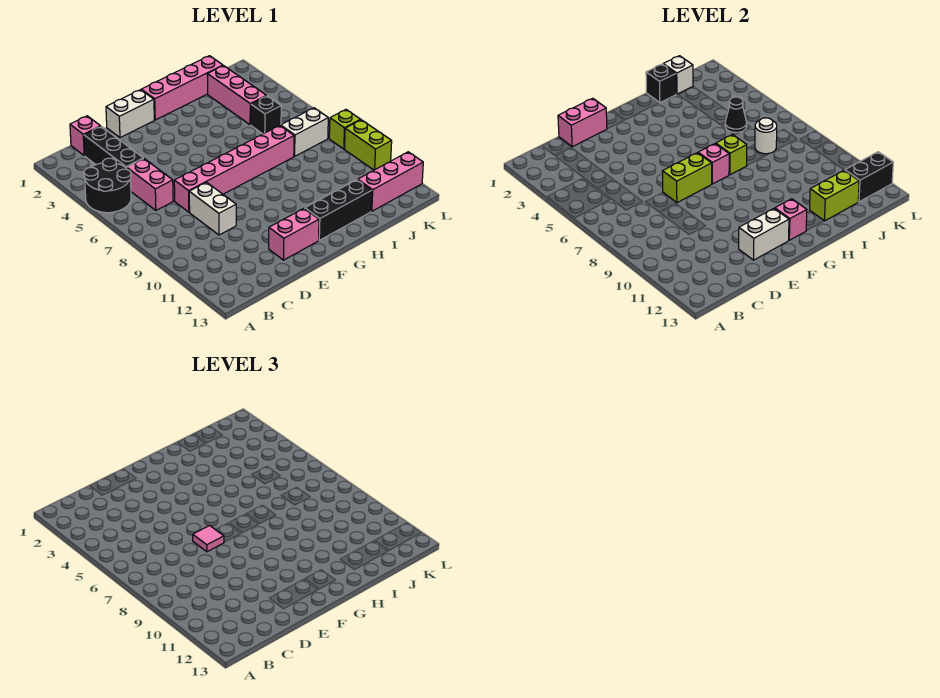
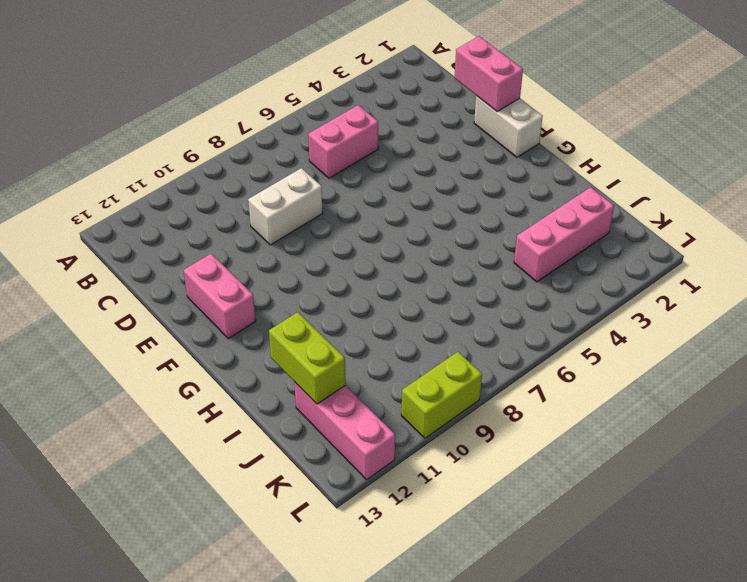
none -> black round brick A4:B5 level 1
none -> pink brick C1 level 1
none -> black brick C2:C4 level 1

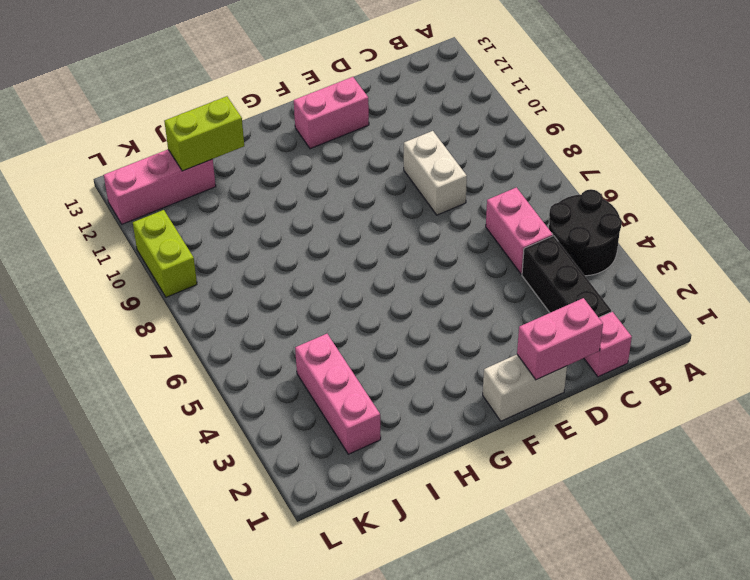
none -> pink brick D7:I7 level 1
none -> pink brick G1:J1 level 1
none -> black brick G12:I12 level 1

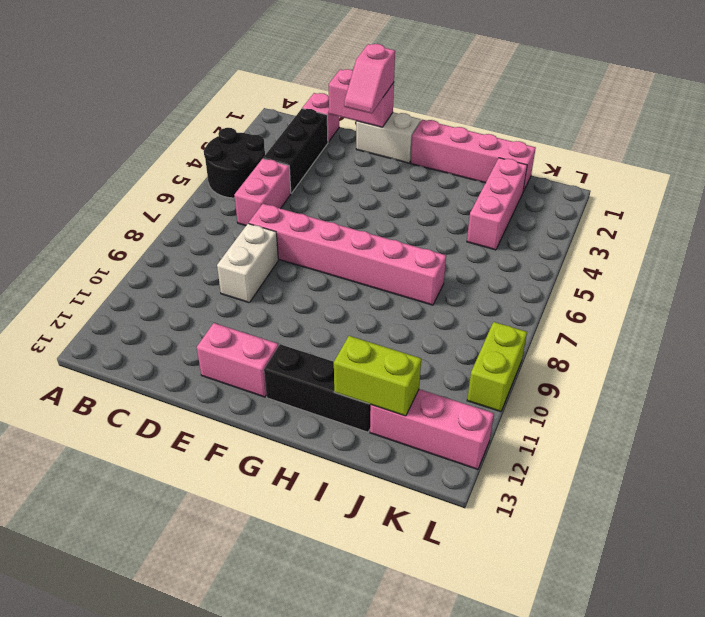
pink slope E1:E2 level 3 top 1 -> none
none -> black brick J5 level 1
none -> white brick J7:K7 level 1
none -> lime brick L8 level 1

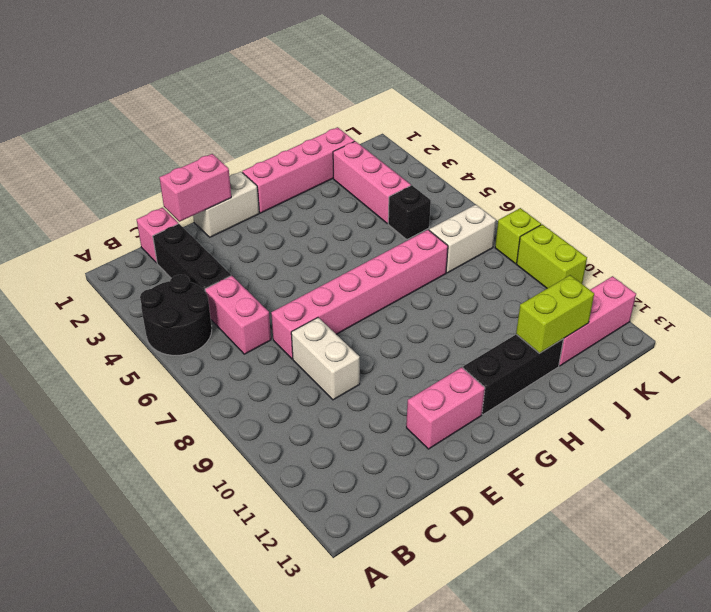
none -> lime brick E7:F7 level 2
none -> white brick E12:F12 level 2
none -> pink brick G7 level 2

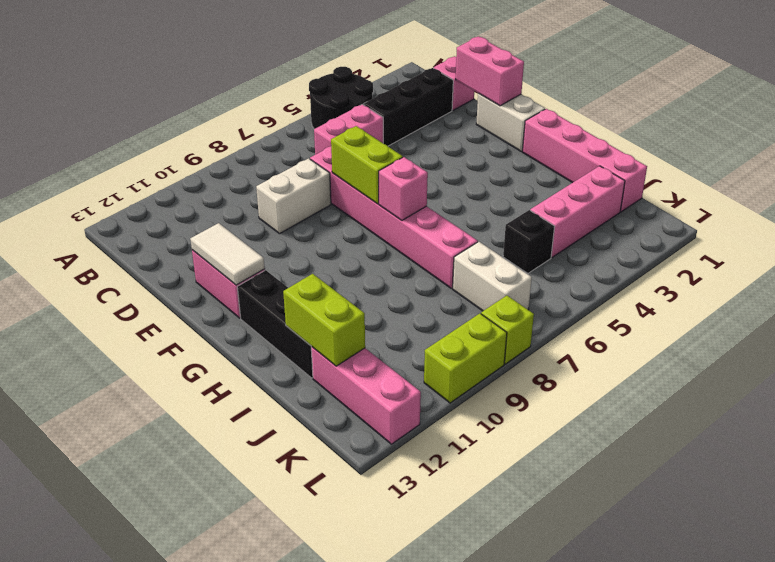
white tile E12:F12 level 2 -> white brick E12:F12 level 2
none -> pink brick G12 level 2
none -> lime brick H7 level 2
none -> black brick I1 level 2

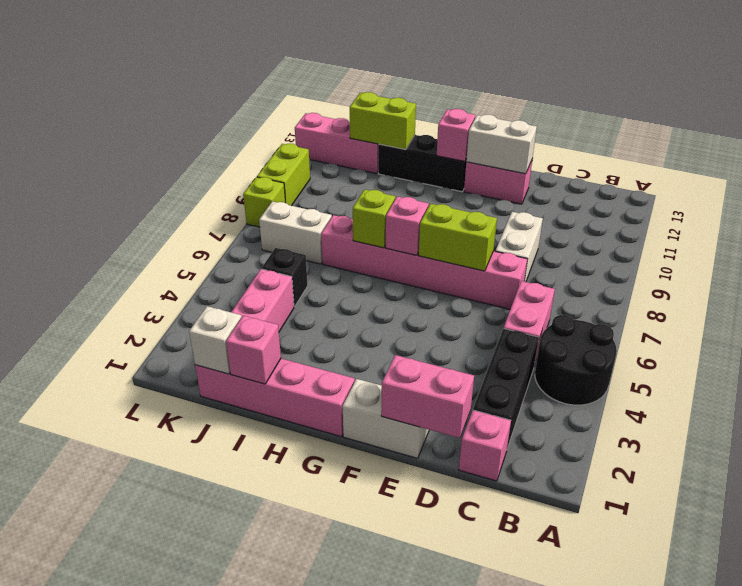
pink brick I1 level 2 -> black brick I1 level 2
none -> black cone J5 level 2
none -> white round brick J7 level 2
none -> black brick K12:L12 level 2

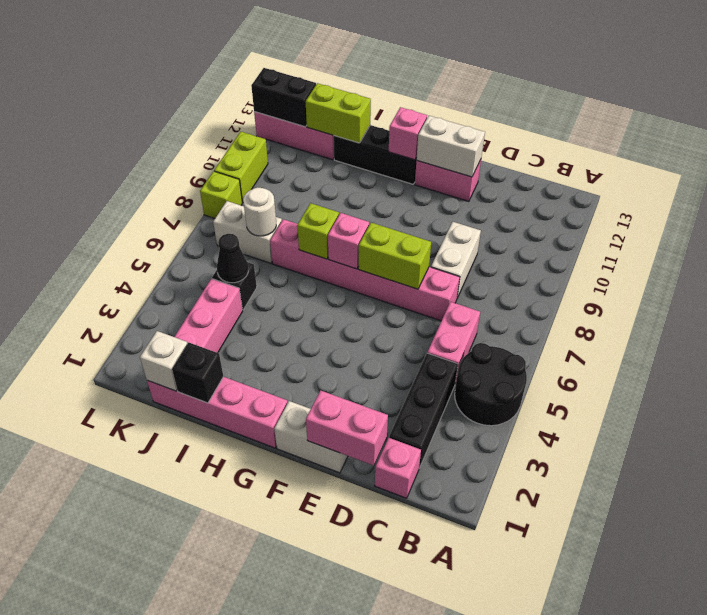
none -> pink tile E7 level 3

